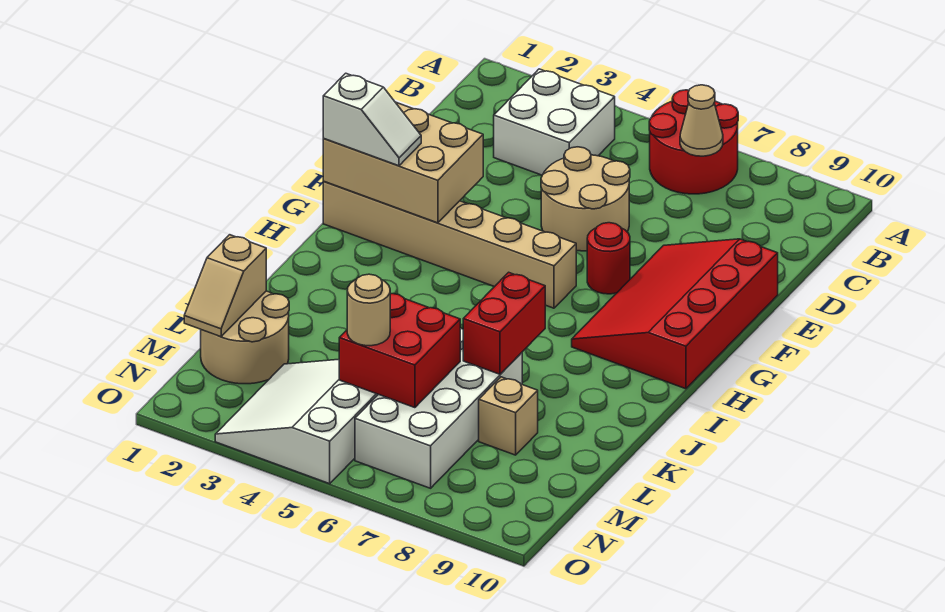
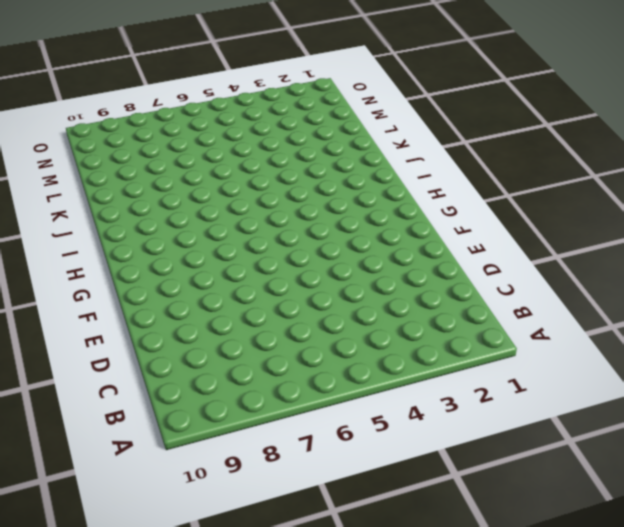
none -> red round brick A6:B7 level 1
none -> white brick B3:C4 level 1
none -> tan round brick D5:E6 level 1

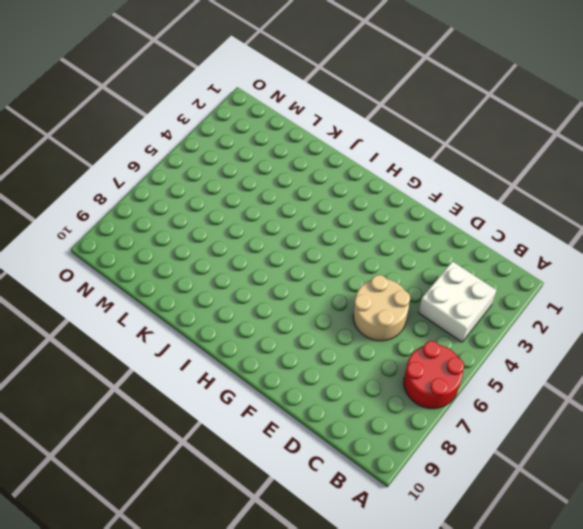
none -> red slope E8:H10 level 1 top 10
none -> red round brick F7 level 1
none -> tan brick G1:G6 level 1

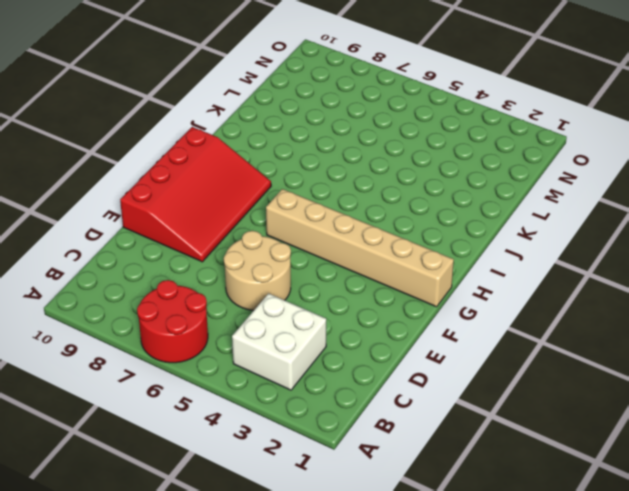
none -> red round brick F7 level 1
none -> white brick K6:N7 level 1
none -> tan round brick L1:M2 level 1

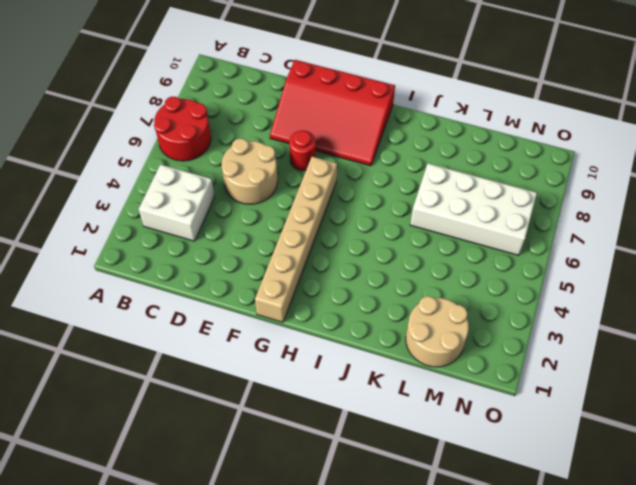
none -> tan brick L8 level 1
none -> white slope M3:O5 level 1 top 5
none -> tan cone B7 level 2

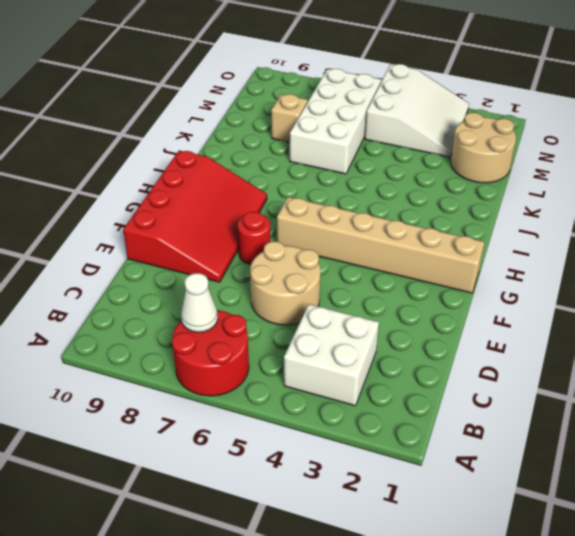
white cone B7 level 2 -> tan cone B7 level 2
none -> tan brick F1:G3 level 2
none -> red brick J7:K7 level 2
none -> tan slope L1:M1 level 2 top L

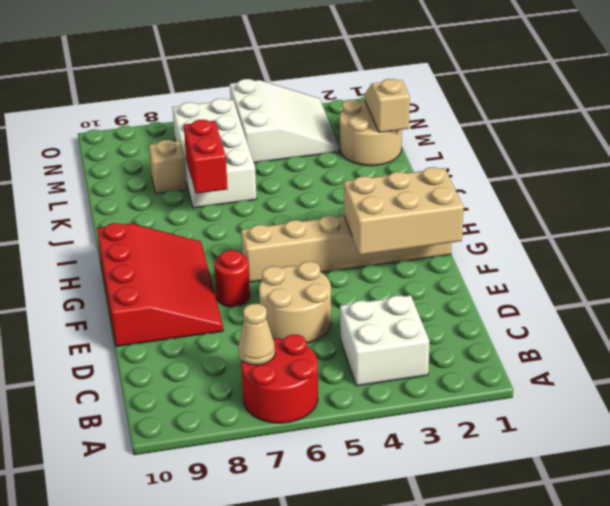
none -> red brick L5:M6 level 2
none -> white slope G1:G2 level 3 top 1
none -> tan round brick M5 level 3

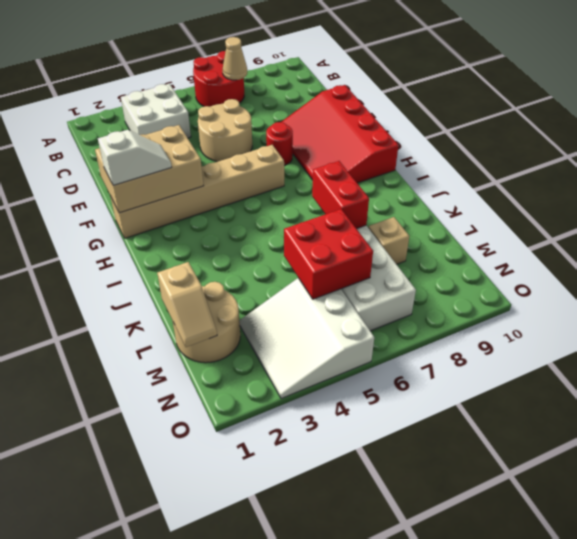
none -> tan round brick M5 level 3

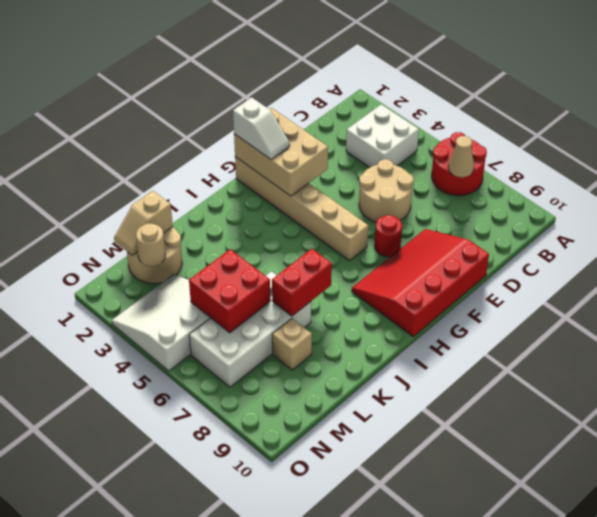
tan round brick M2 level 2 -> tan round brick M5 level 3

